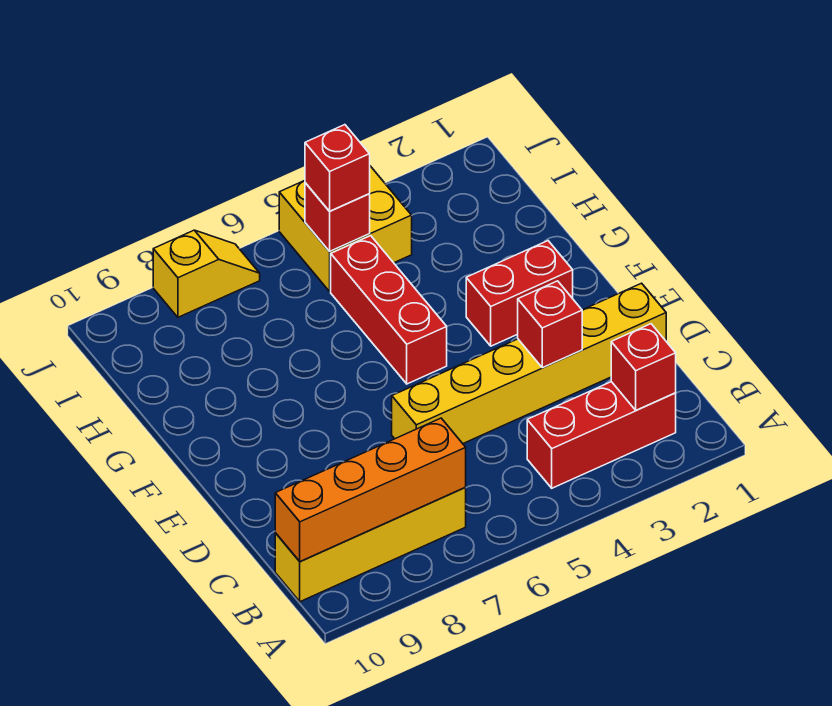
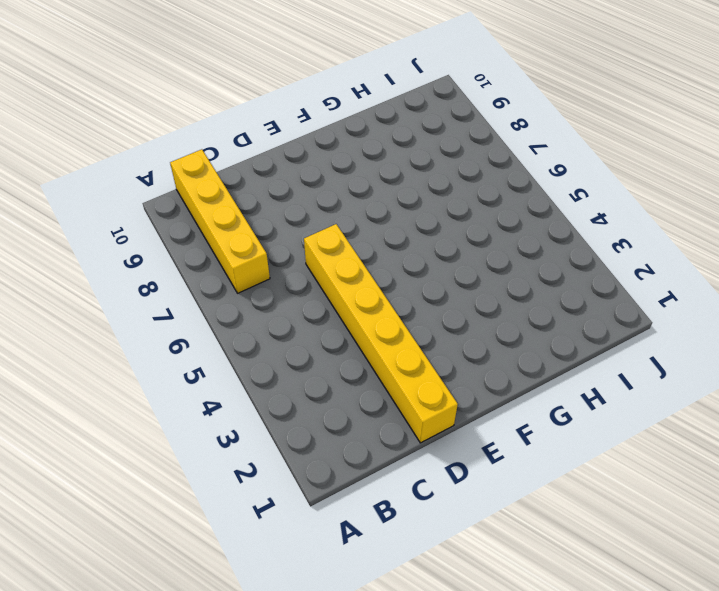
none -> red brick B2:B4 level 1
none -> red brick F2:F3 level 1
none -> red brick F5:H5 level 1

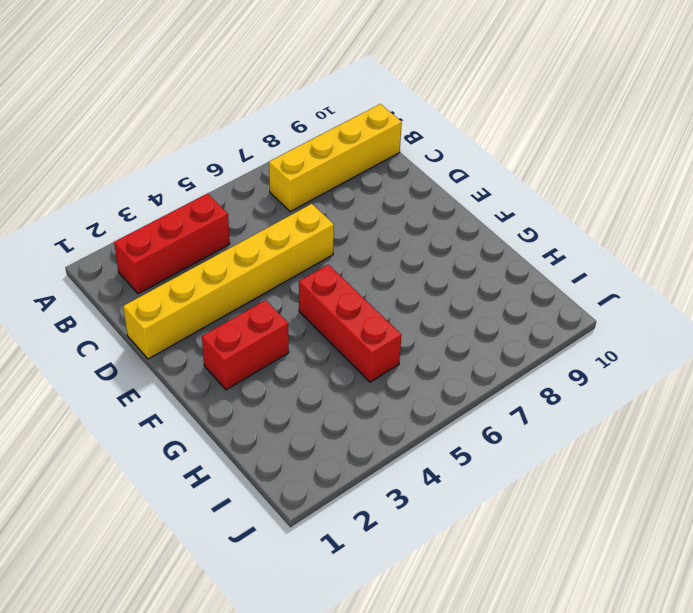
none -> yellow brick I4:J5 level 1
none -> yellow slope J7:J8 level 1 top 8
none -> red brick B2 level 2

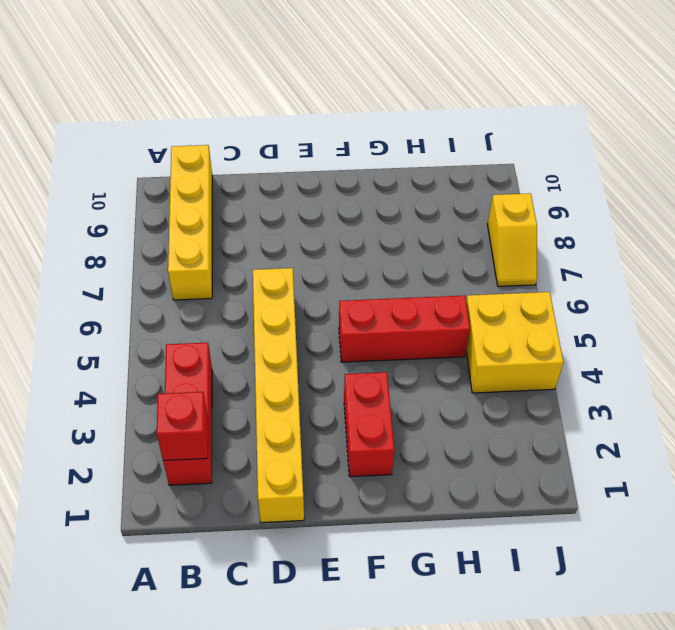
none -> orange brick B7:B10 level 2
none -> red brick D3 level 2
none -> red brick I5 level 2

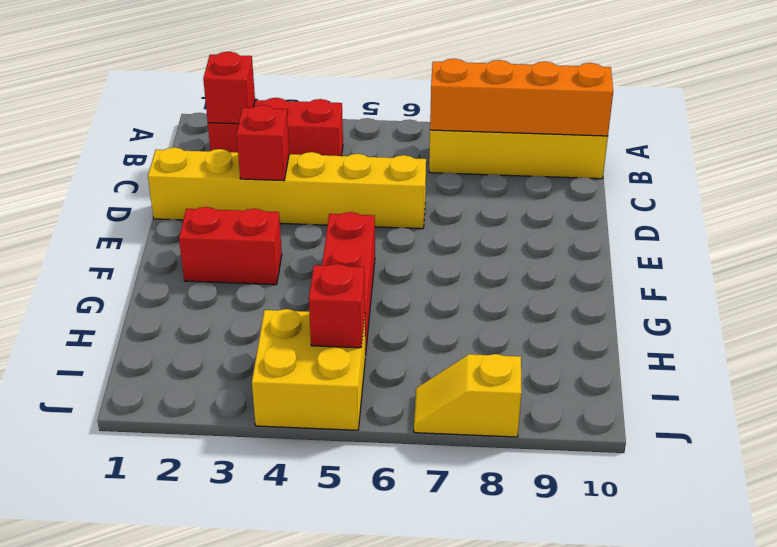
none -> red brick I5 level 3

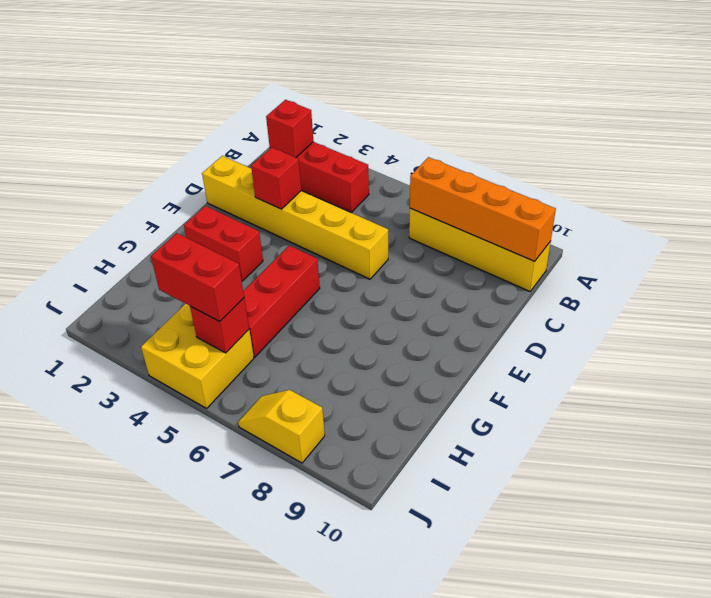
red brick I4:I5 level 3 -> red brick I5 level 3

